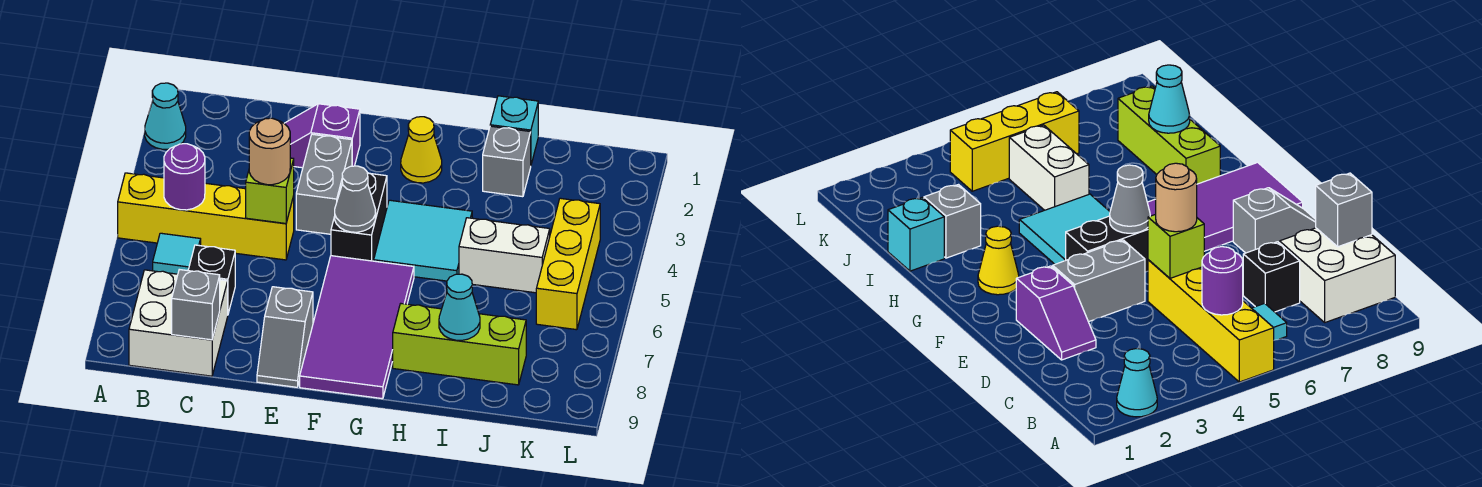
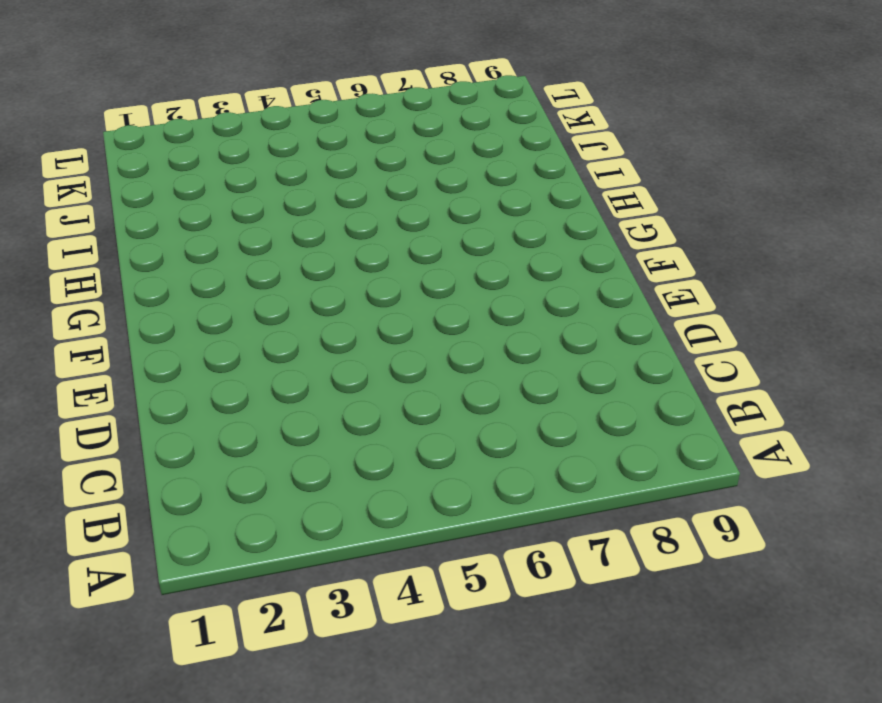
none -> cyan cone A2 level 1
none -> yellow brick A5:D5 level 1
none -> cyan tile B6 level 1

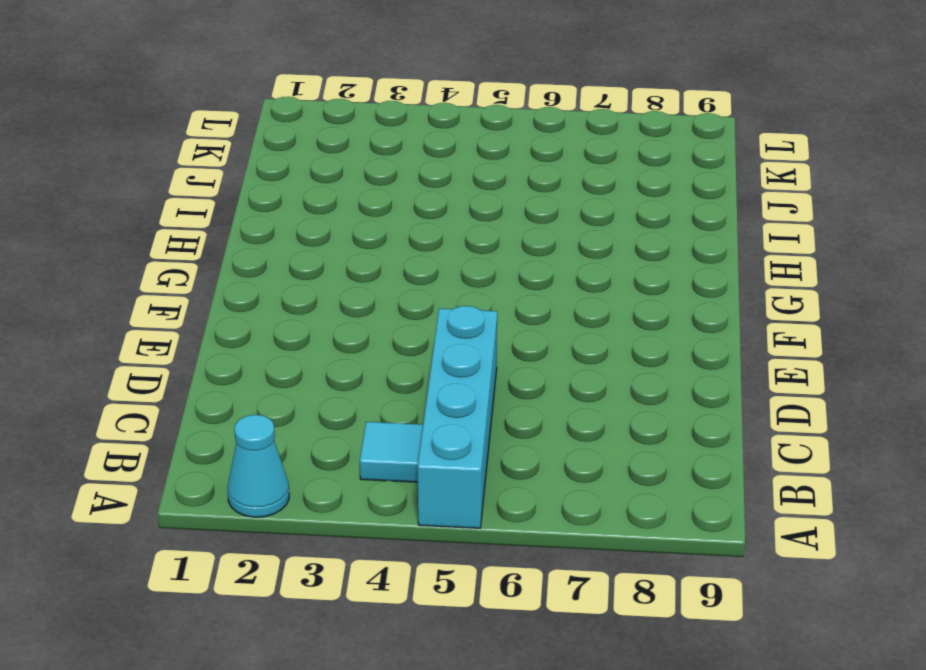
cyan brick A5:D5 level 1 -> yellow brick A5:D5 level 1
cyan tile B4 level 1 -> cyan tile B6 level 1
none -> white brick B8:C9 level 1
none -> black brick C7 level 1
none -> purple slope D2:E2 level 1 top E

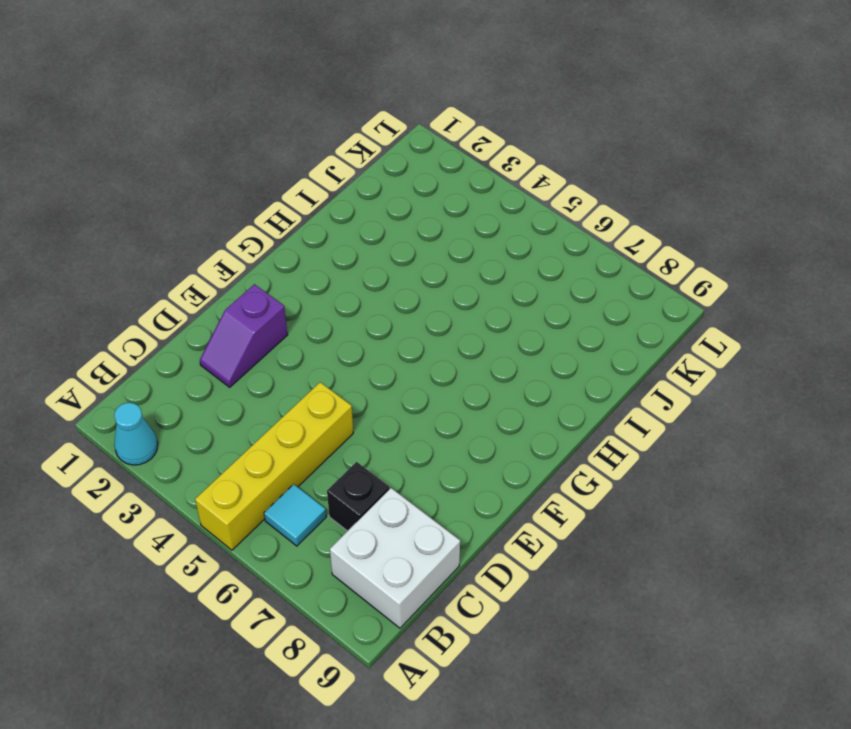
none -> grey brick E3:E4 level 1
none -> grey slope E8:E9 level 1 top 8
none -> black brick F4:F5 level 1

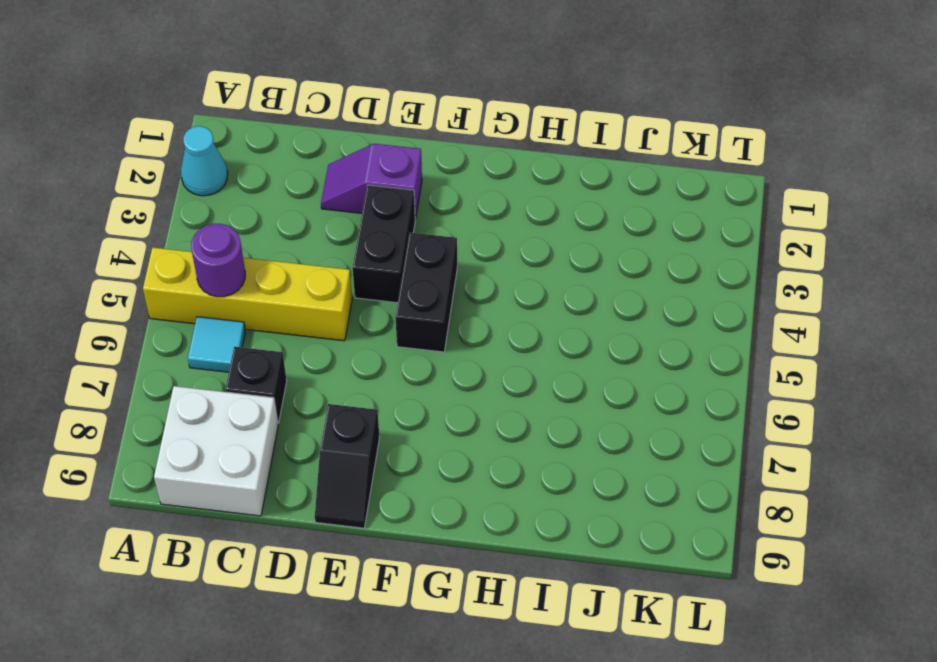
black brick E3:E4 level 1 -> grey brick E3:E4 level 1
black slope E8:E9 level 1 top 8 -> grey slope E8:E9 level 1 top 8
none -> purple tile F6:G9 level 1
none -> yellow cone G2 level 1
none -> cyan tile G4:H5 level 1

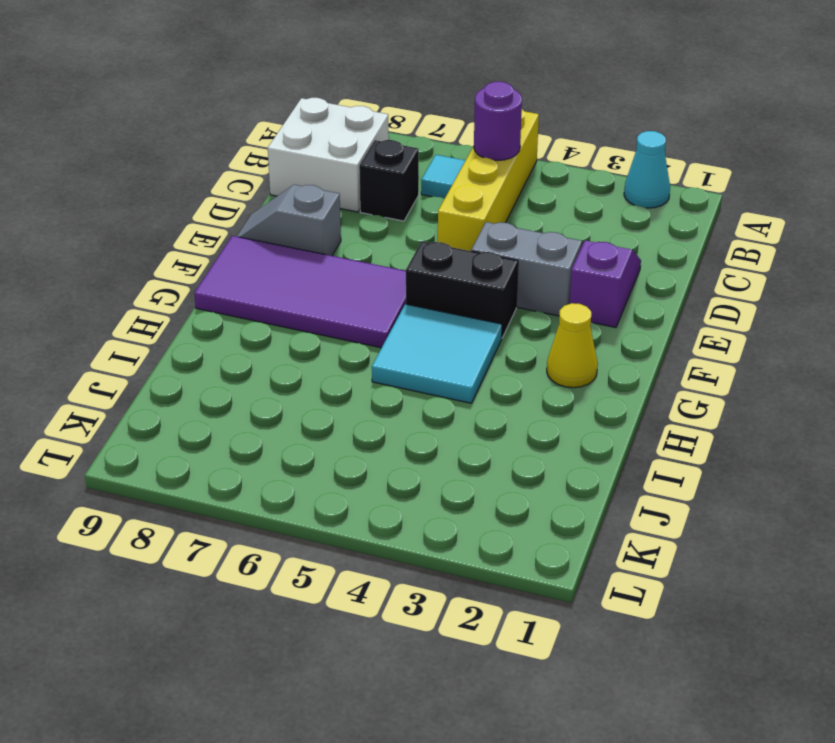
none -> lime brick H8:J8 level 1
none -> cyan brick I1 level 1
none -> grey brick I2 level 1

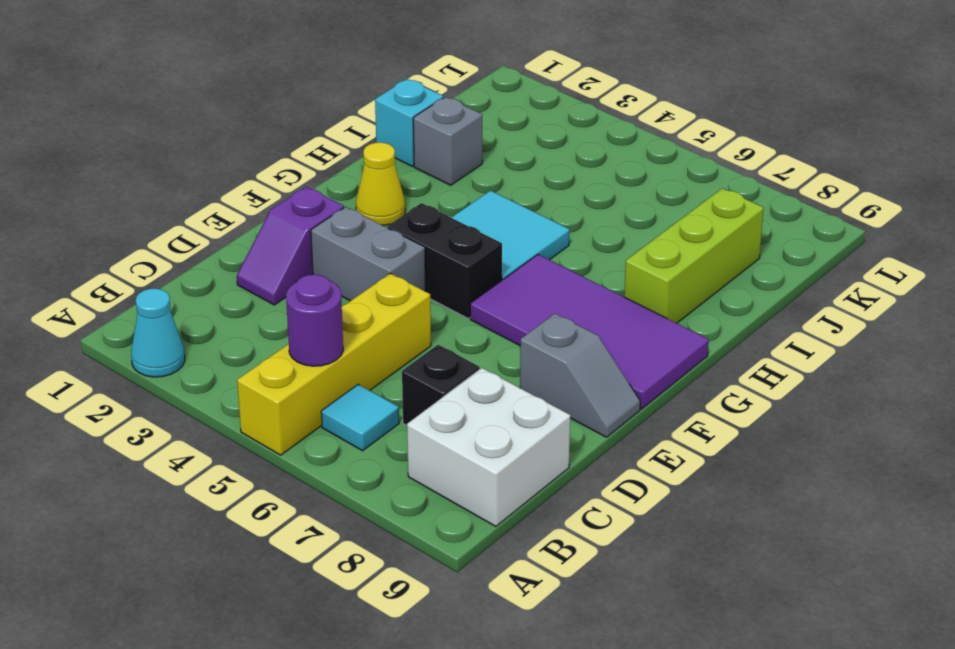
none -> white brick I5:J5 level 1
none -> yellow brick K4:K6 level 1
none -> grey brick C9 level 2

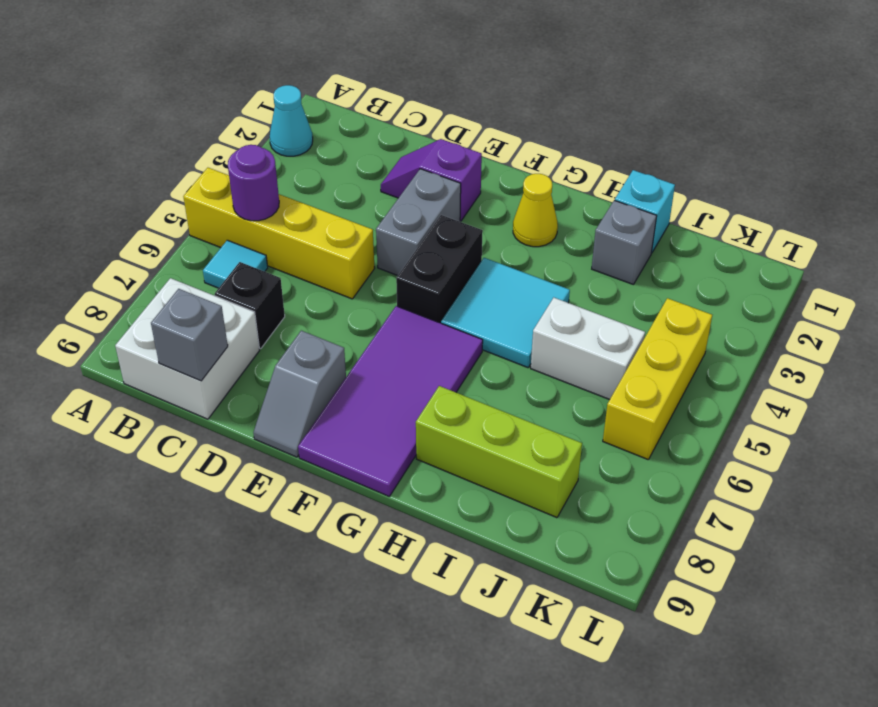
none -> lime brick D5 level 2
none -> grey cone F5 level 2
none -> cyan cone I8 level 2

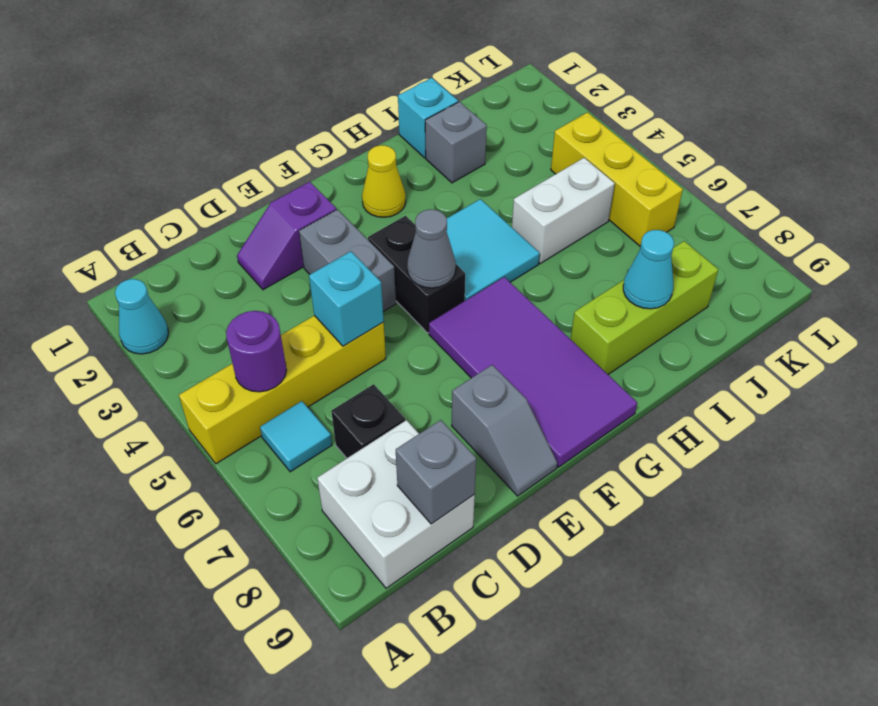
cyan brick D5 level 2 -> lime brick D5 level 2
none -> tan round brick D5 level 3

